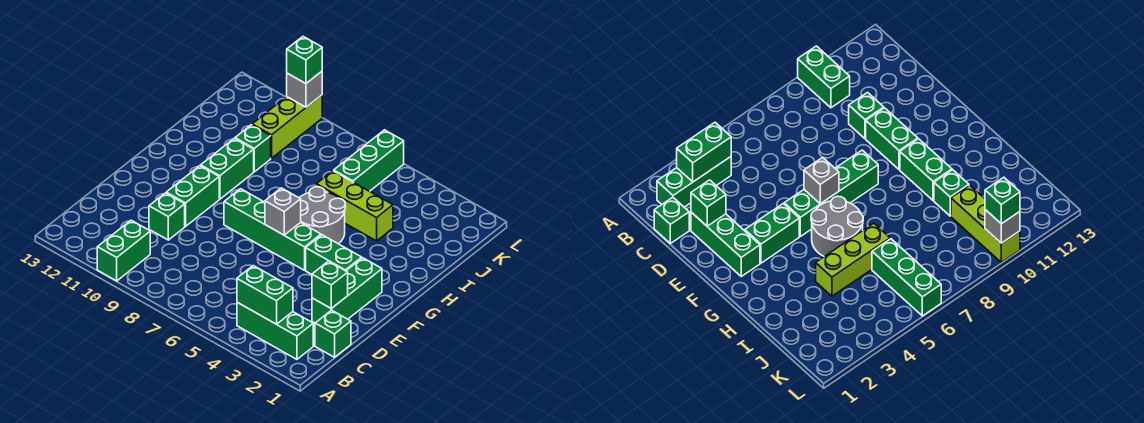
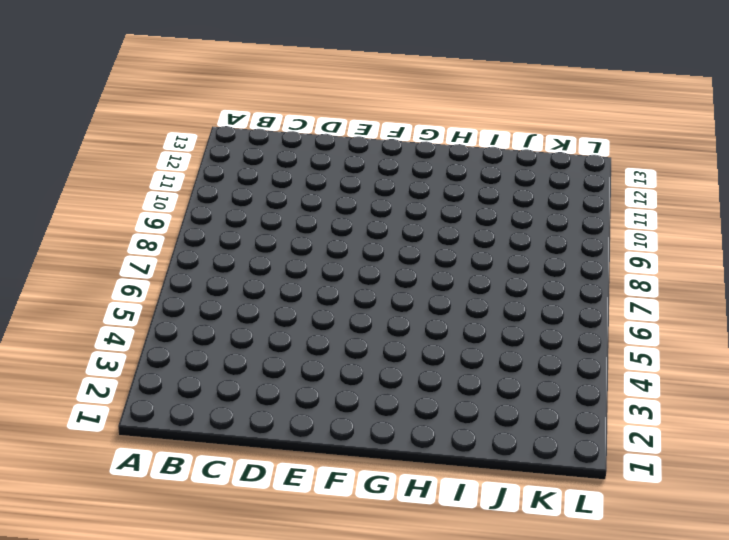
none -> green brick A10:B10 level 1
none -> green brick B2:B4 level 1
none -> green brick C1 level 1

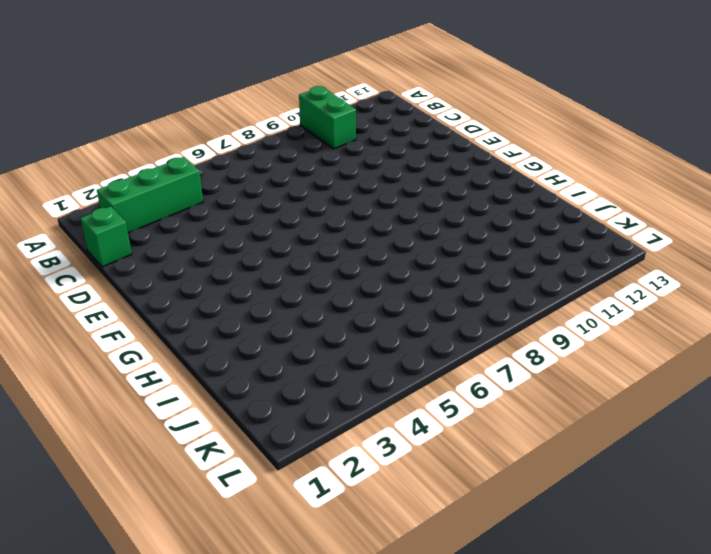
none -> green brick D2:F2 level 1
none -> green brick D10 level 1
none -> green brick E10:F10 level 1

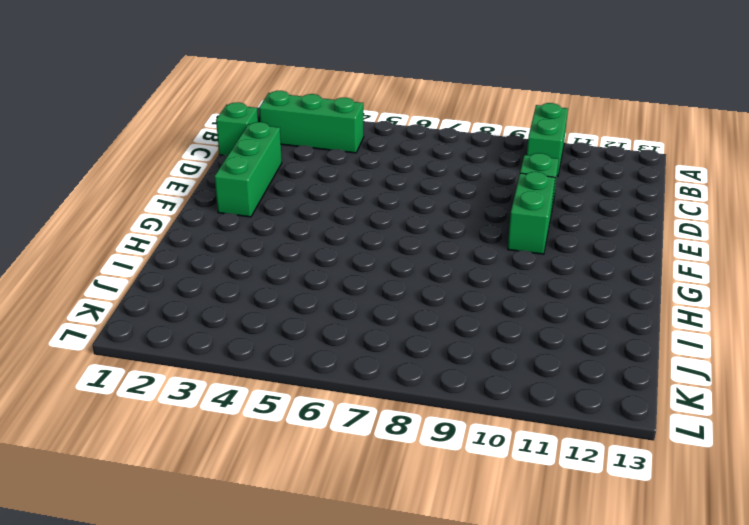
none -> green brick F3:F4 level 1
none -> green brick F5:F8 level 1
none -> grey round brick G5:H6 level 1

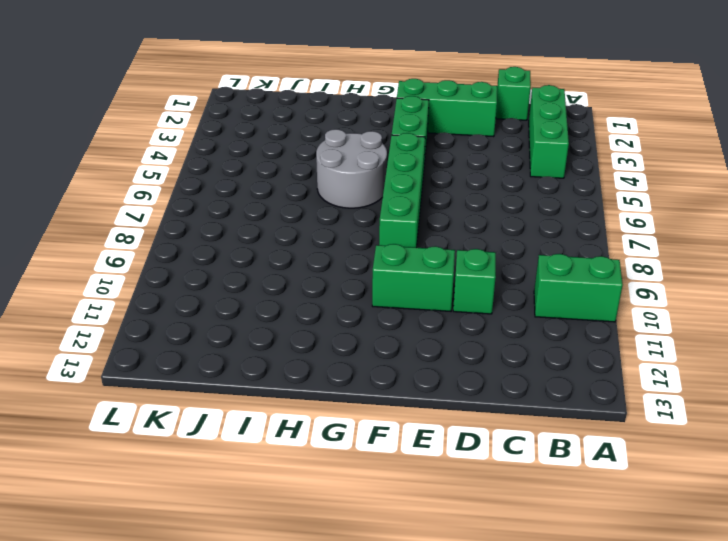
none -> green brick G10:H10 level 1
none -> lime brick I4:I6 level 1
none -> green brick I10 level 1

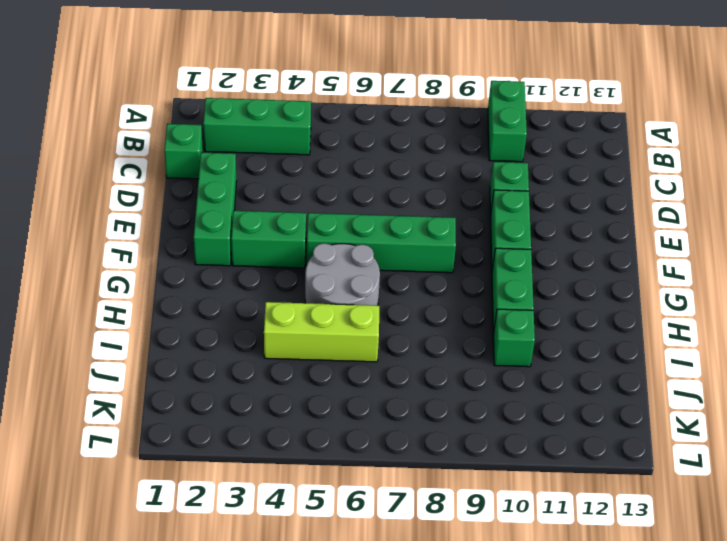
none -> green brick J6:L6 level 1
none -> lime brick J10:L10 level 1
none -> green brick B3:B4 level 2

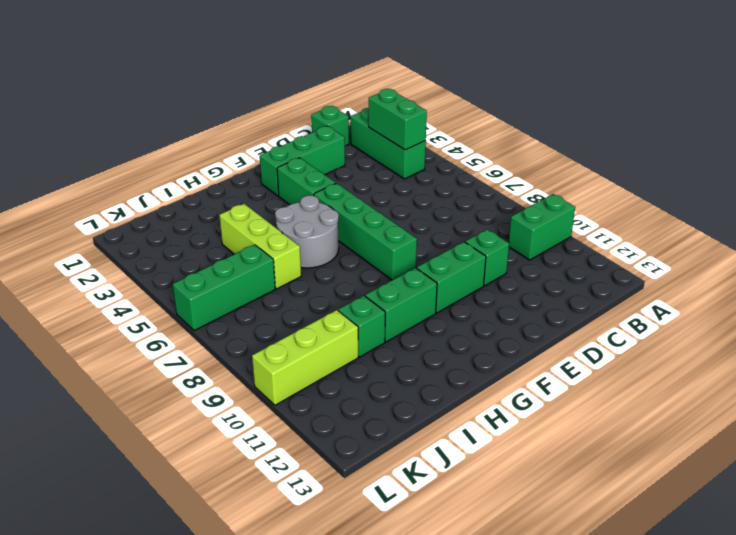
none -> green brick D2 level 2
none -> grey brick F6 level 2
none -> grey brick L10 level 2

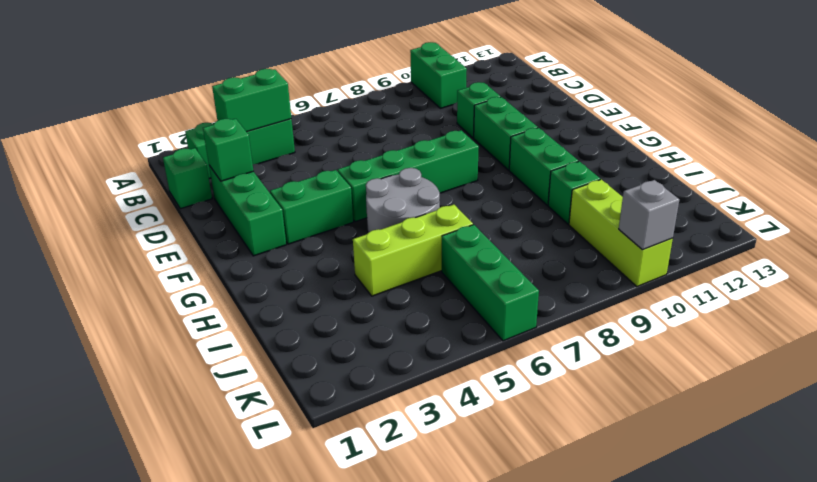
none -> grey brick F6 level 2
none -> green brick L10 level 3

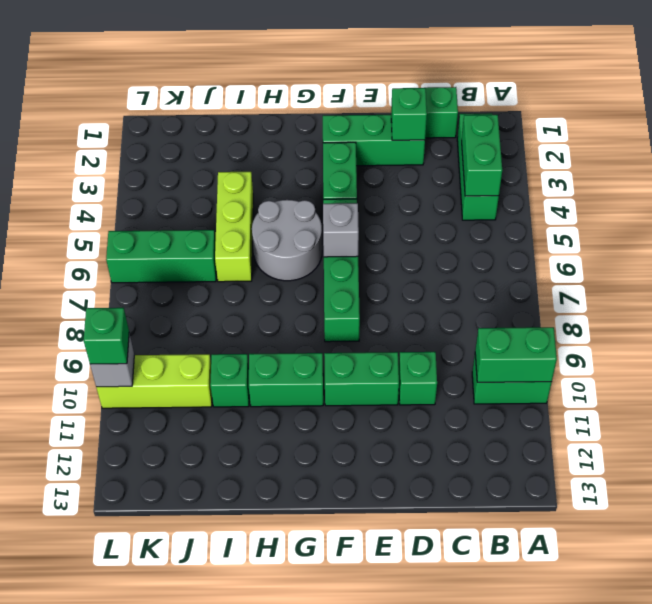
green brick A10:B10 level 2 -> none

